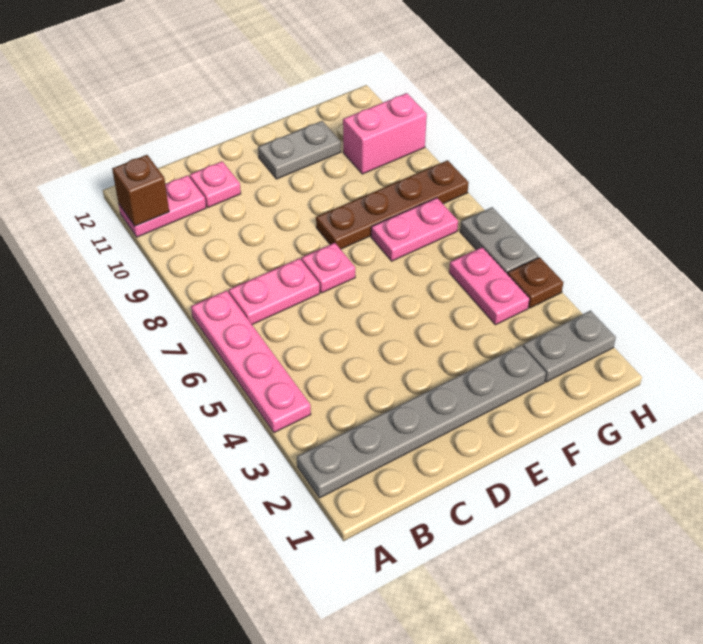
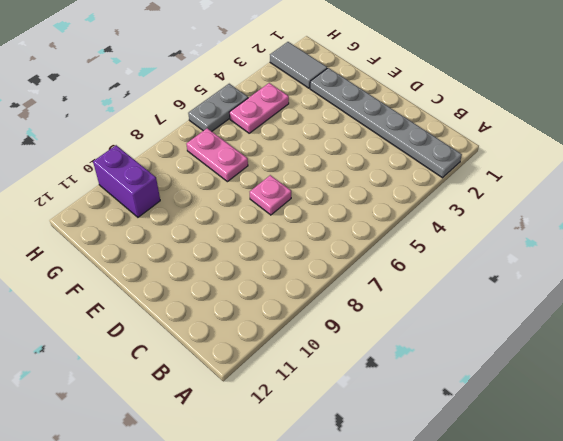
grey tile G2:H2 level 1 -> grey plate G2:H2 level 1
purple brick G10:H10 level 1 -> pink brick G10:H10 level 1
none -> pink plate A4:A7 level 1
none -> pink plate A11:B11 level 1
none -> pink plate B7:C7 level 1

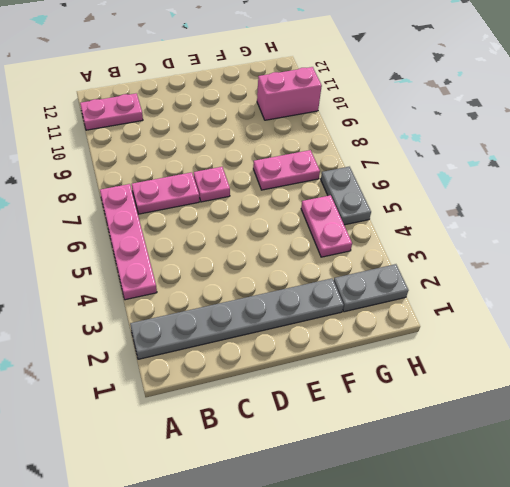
none -> pink plate C11 level 1
none -> brown plate E8:H8 level 1
none -> grey plate E11:F11 level 1

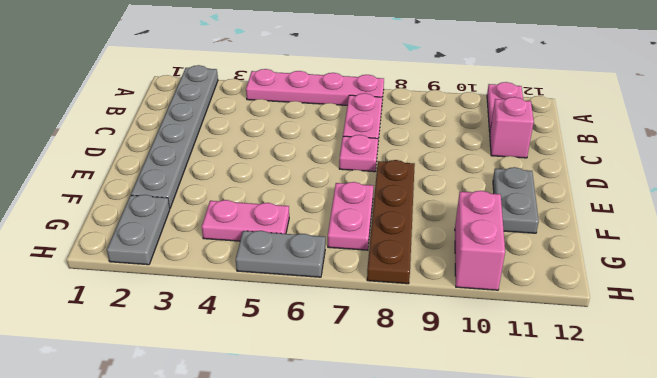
pink brick C11 level 1 -> pink plate C11 level 1
none -> brown plate H4 level 1
none -> brown brick A11 level 2

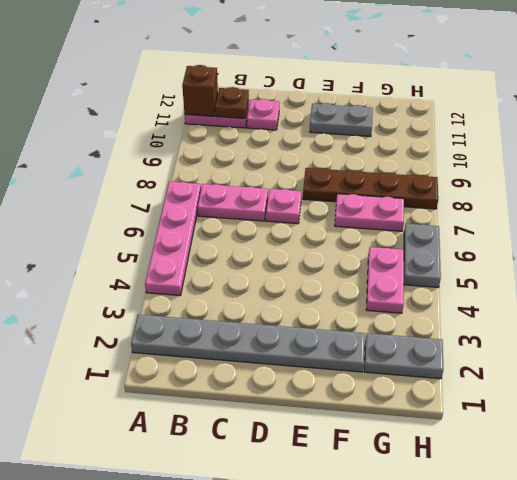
brown plate B11 level 2 -> brown plate H4 level 1
none -> pink brick G10:H10 level 1

